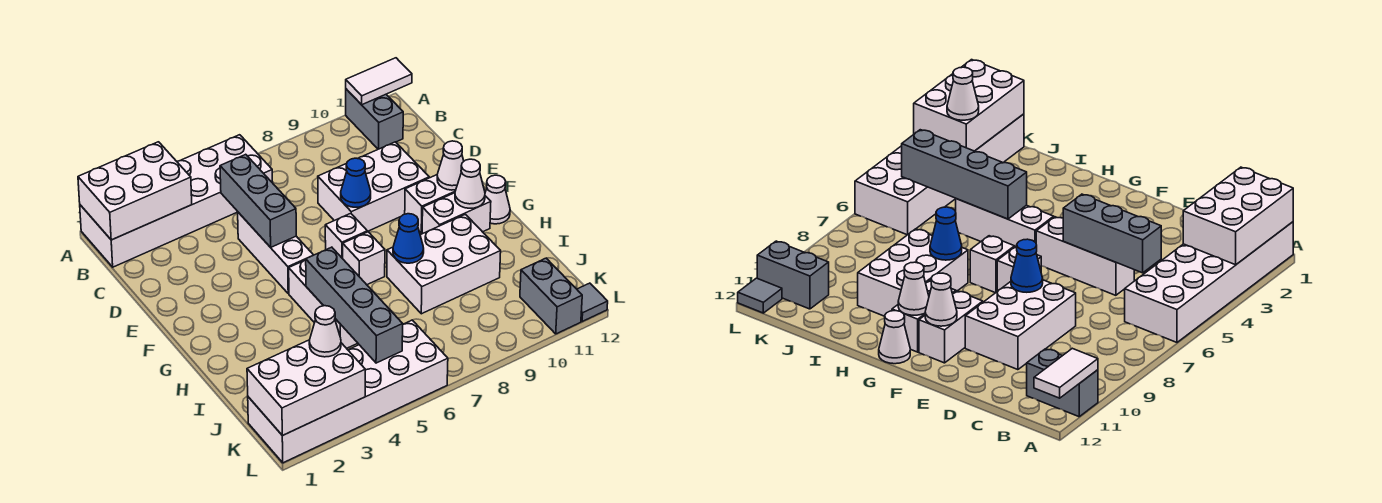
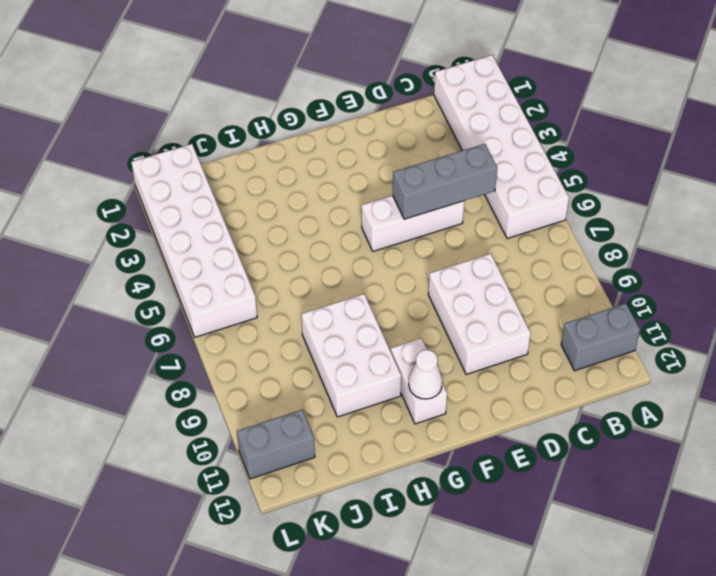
none -> white brick F7 level 1
none -> white brick F10:F11 level 1
none -> white brick G5:I5 level 1

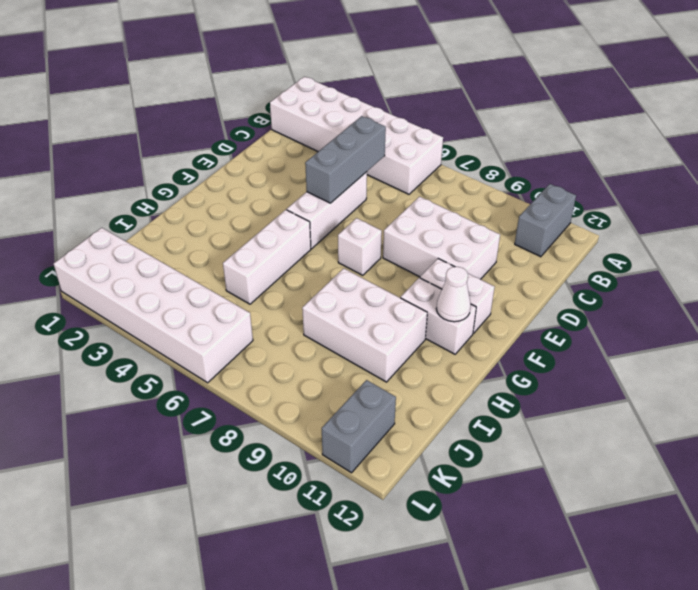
none -> white brick G7 level 1
none -> white cone G12 level 1
none -> grey tile L12 level 1

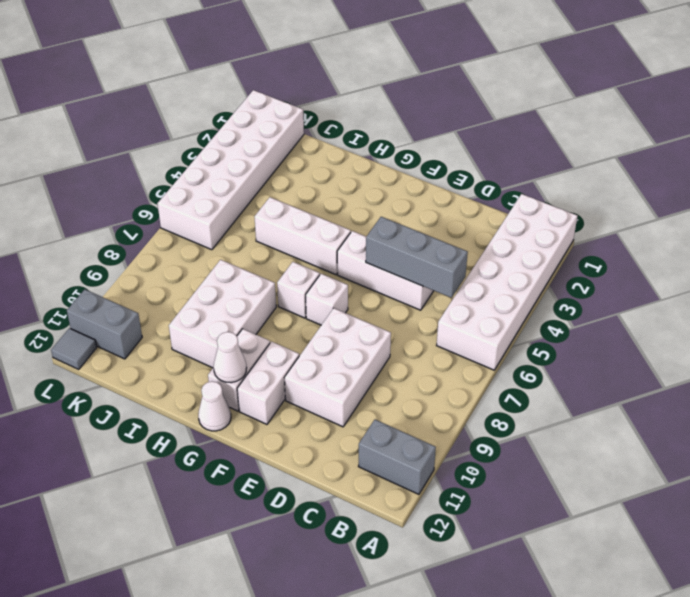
none -> white brick A1:B3 level 2
none -> white tile A11:A12 level 2
none -> blue cone E8 level 2

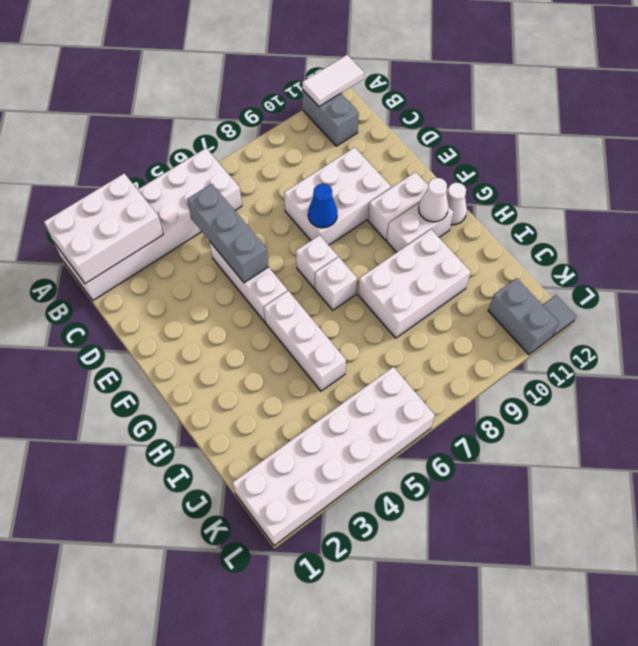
none -> white cone F11 level 2
none -> grey brick H5:K5 level 2
none -> blue cone H8 level 2

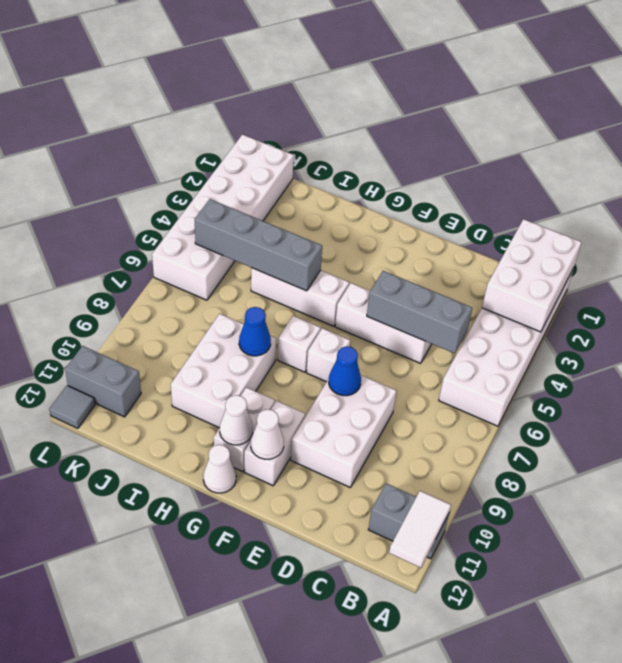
none -> white brick K1:L3 level 2
none -> white cone K3 level 3

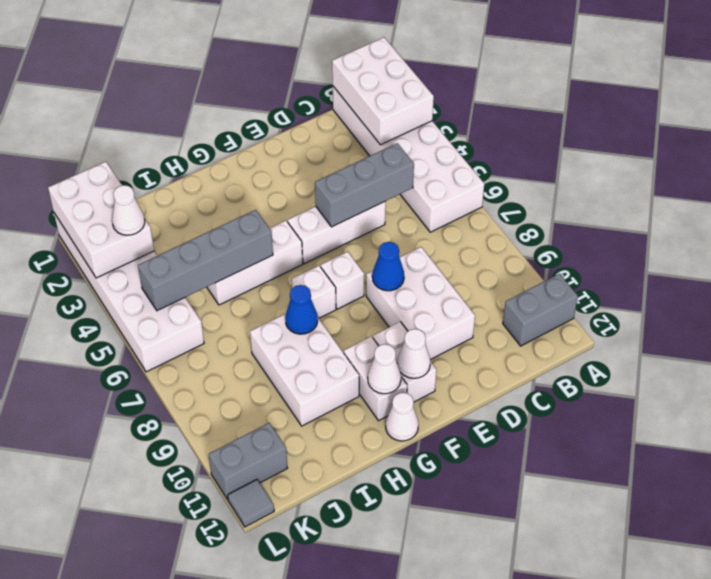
none -> white tile A11:A12 level 2

